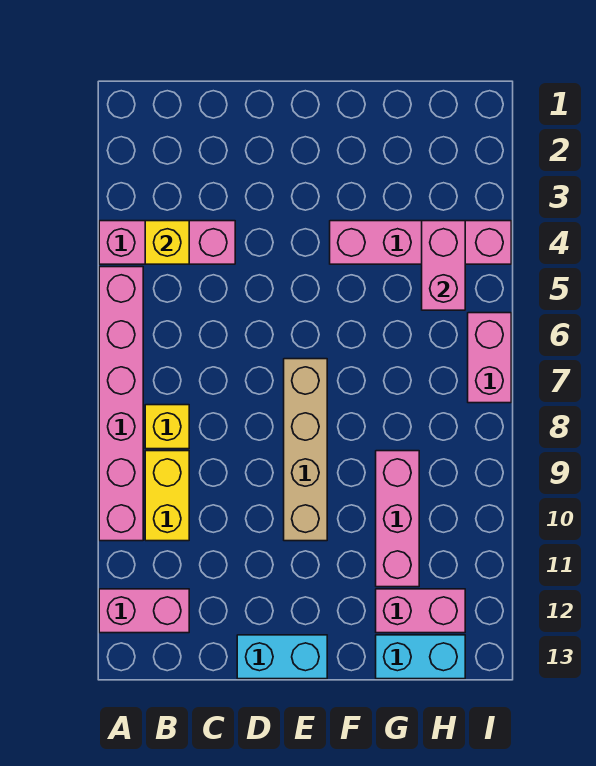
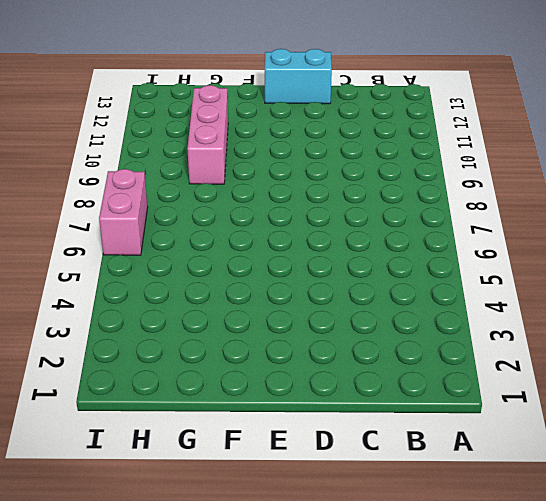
none -> pink brick A4:C4 level 1
none -> pink brick A5:A10 level 1
none -> pink brick A12:B12 level 1

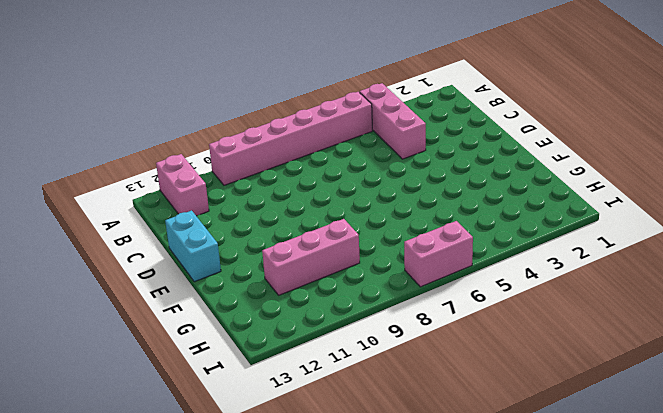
none -> yellow brick B8 level 1
none -> yellow brick B9:B10 level 1
none -> tan brick E7:E10 level 1

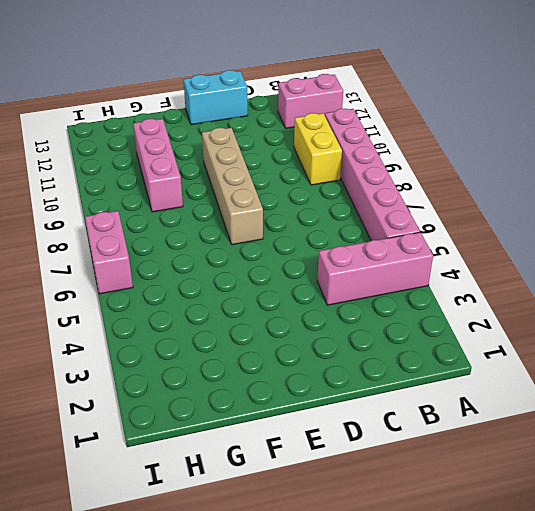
none -> yellow brick B8 level 1
none -> pink brick F4:I4 level 1
none -> pink brick G12:H12 level 1

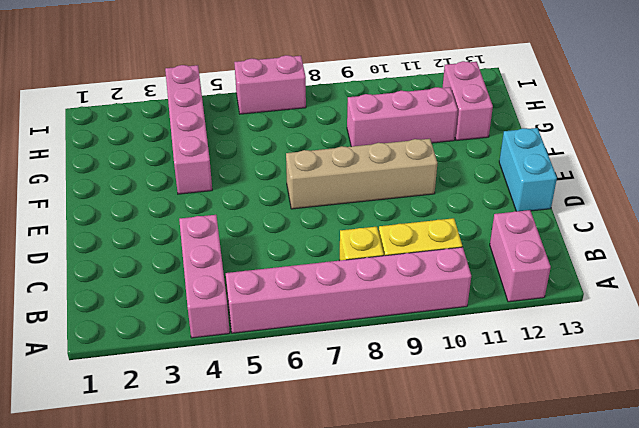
none -> cyan brick G13:H13 level 1
none -> yellow brick B4 level 2
none -> pink brick H4:H5 level 2

